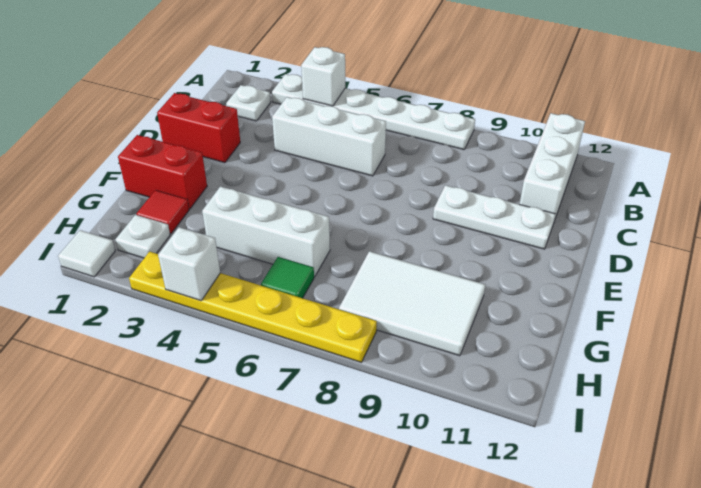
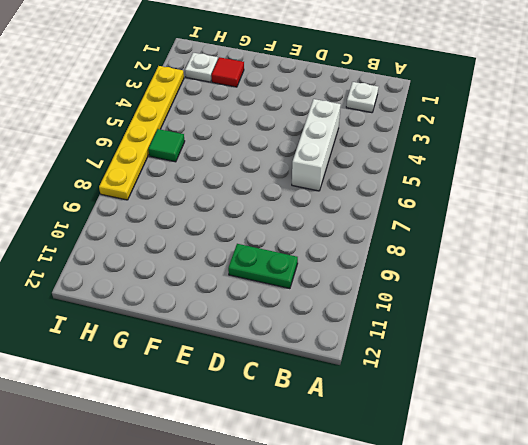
green plate C10:D10 level 1 -> white plate D9:D11 level 1
none -> white plate A3:A8 level 1
none -> white brick A11:C11 level 1
none -> red brick D1:D2 level 1

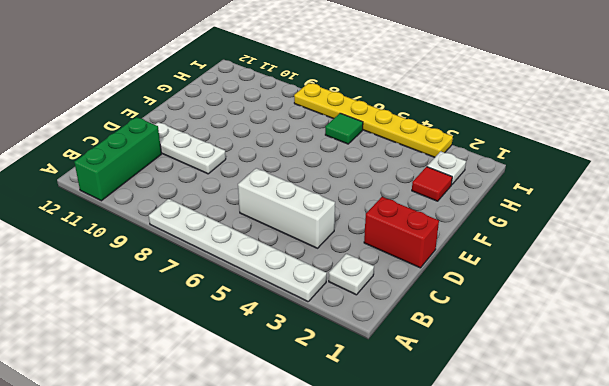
green brick A11:C11 level 1 -> white brick A11:C11 level 1
none -> red brick F1:F2 level 1
none -> white brick G4:G6 level 1
none -> white tile G8:H10 level 1

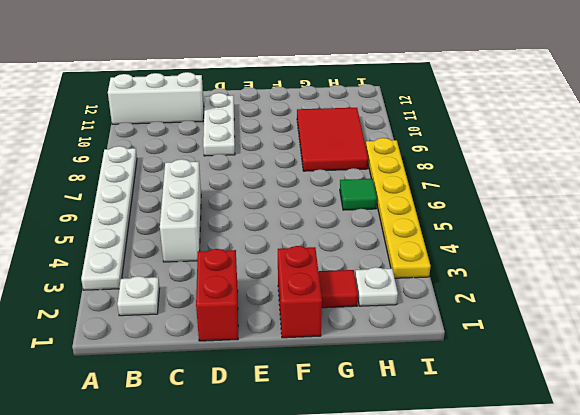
red tile G8:H10 level 1 -> white tile G8:H10 level 1
none -> white brick G4:G6 level 1
none -> white tile I1 level 1
none -> white brick A4 level 2

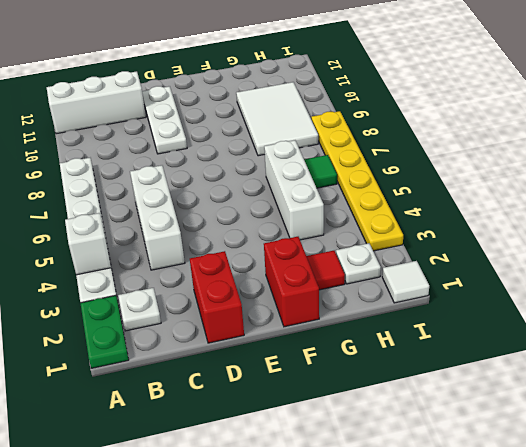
green plate A1:A2 level 1 -> none
none -> white brick I4 level 2

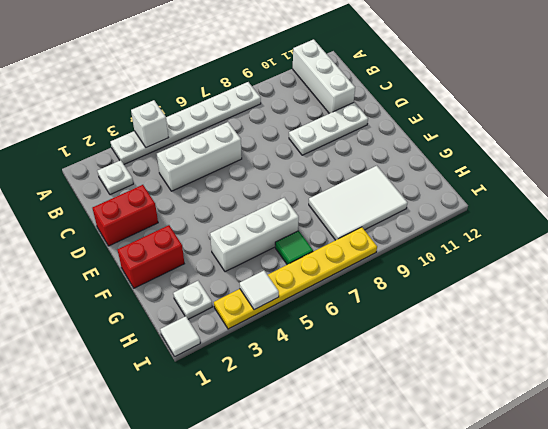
white tile I4 level 2 -> white brick I4 level 2
none -> red tile G2 level 1

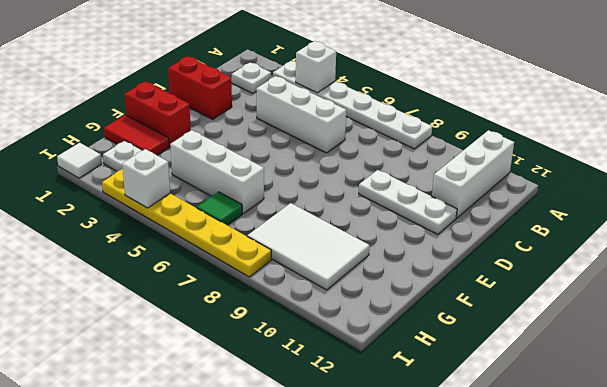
red tile G1:G2 level 1 -> red tile G2 level 1

